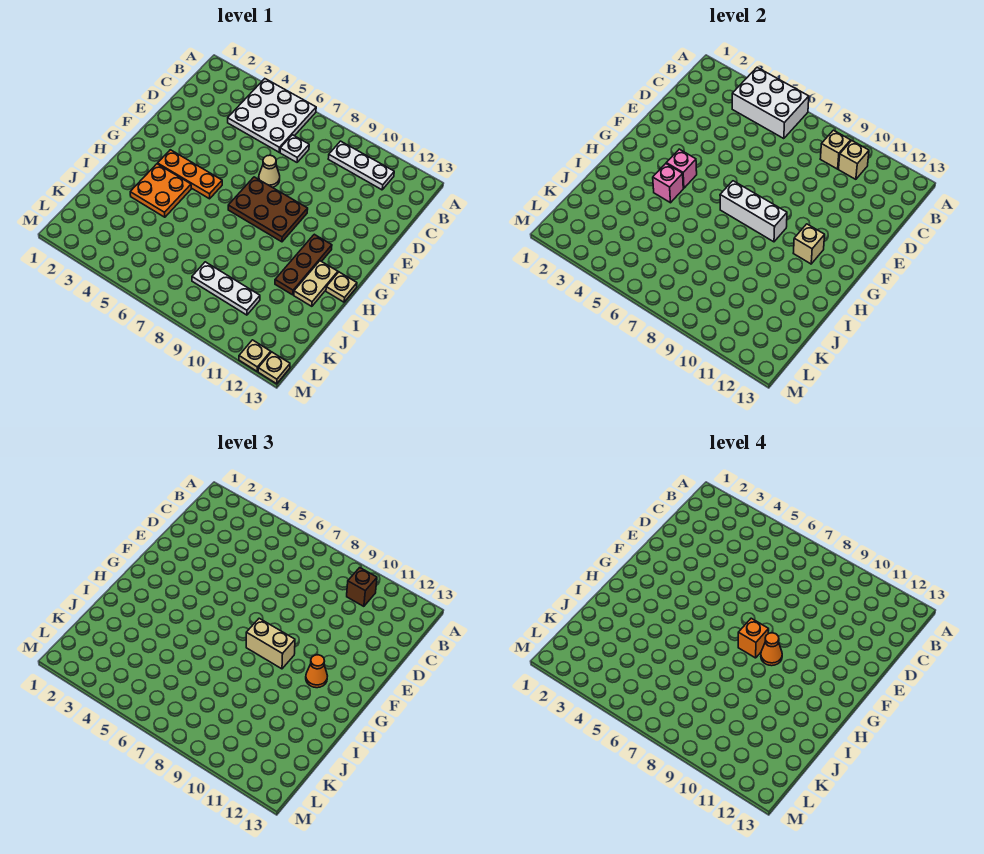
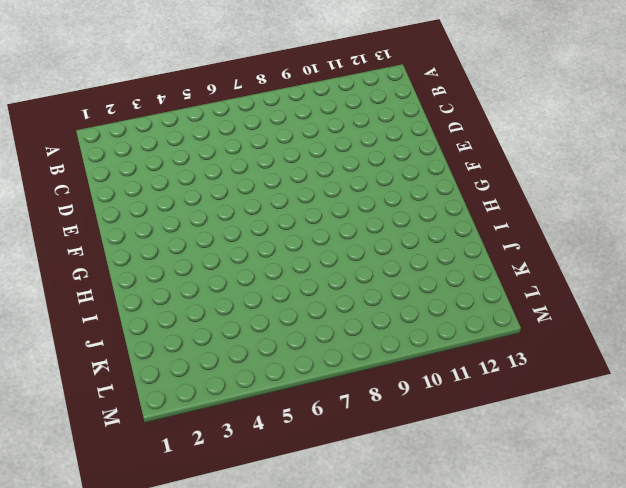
none -> white plate A4:C6 level 1
none -> white plate B9:B11 level 1
none -> white plate C7 level 1

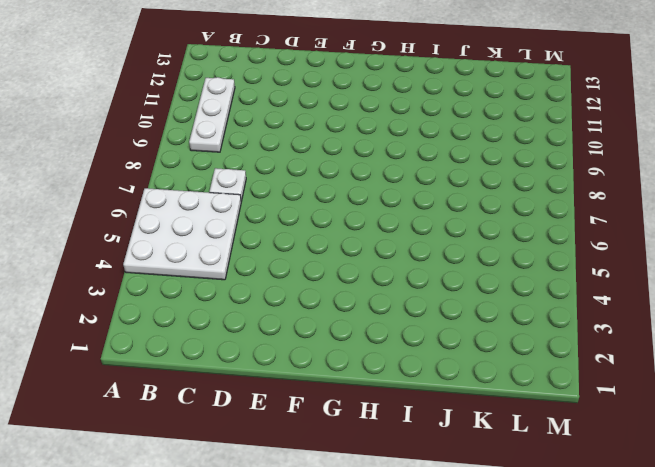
none -> tan cone E7 level 1
none -> brown plate F7:G9 level 1
none -> orange plate G3:G5 level 1

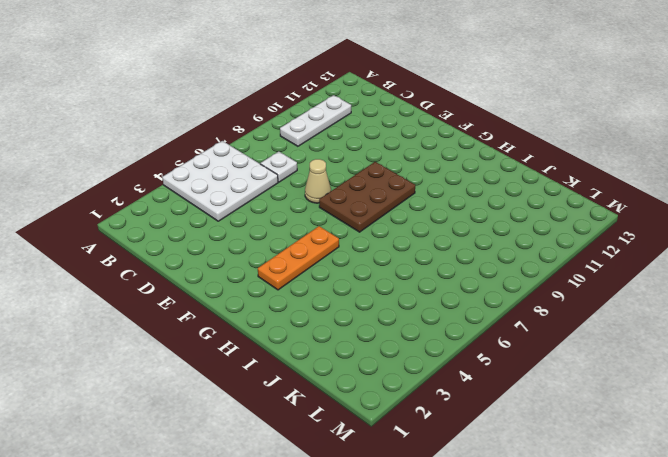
none -> brown plate G11:I11 level 1
none -> orange plate H3:I4 level 1
none -> tan plate H12:I12 level 1

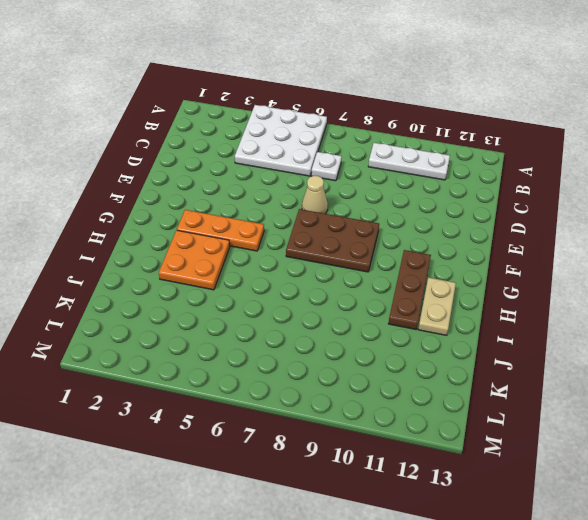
none -> tan plate H13 level 1
none -> white plate K8:K10 level 1
none -> tan plate M12 level 1

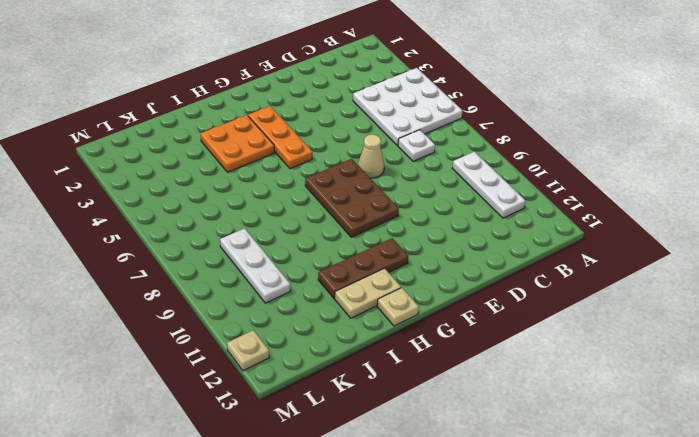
none -> tan plate M13 level 1
none -> white brick A4:B6 level 2
none -> tan brick B9 level 2

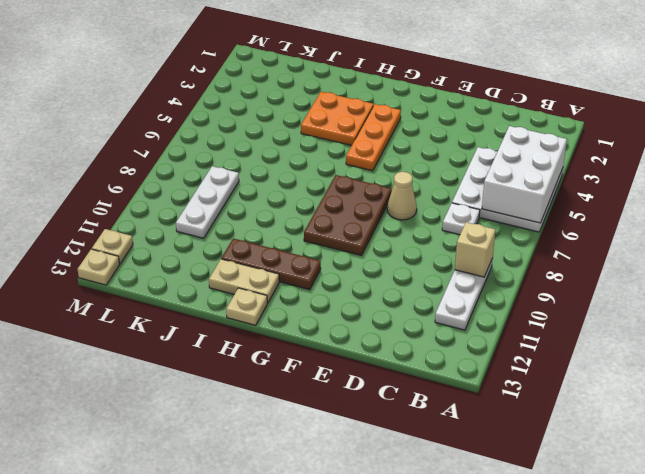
none -> tan brick B10 level 2
none -> pink brick G4 level 2
none -> white brick G7:G9 level 2

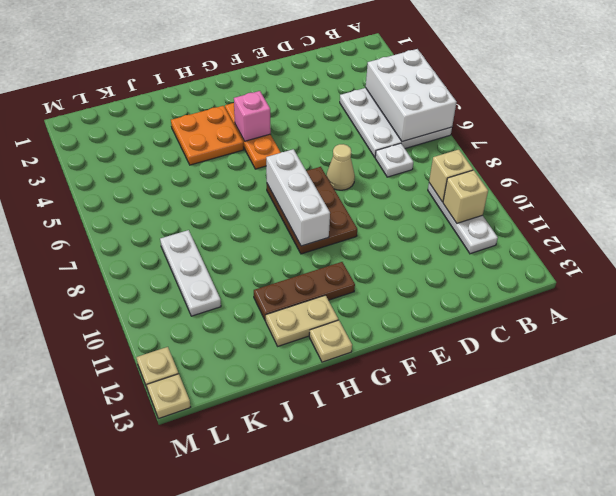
none -> tan brick G11 level 2
none -> pink brick H4 level 2
none -> brown brick B10 level 3

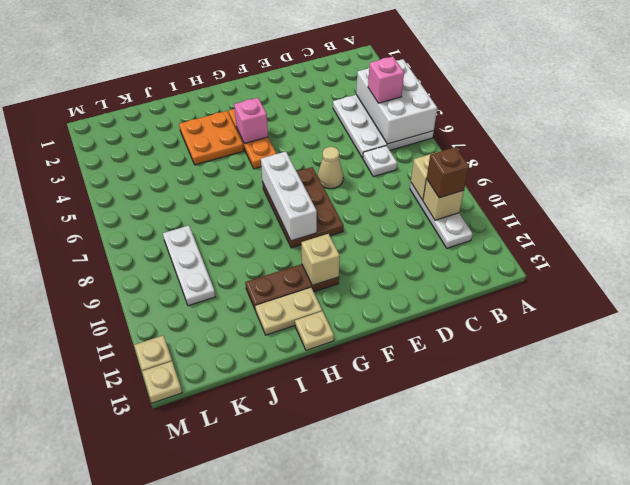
pink brick B5 level 3 -> pink brick H4 level 2
none -> tan brick G8:G9 level 3
none -> orange cone G11 level 3
none -> orange brick G8 level 4

